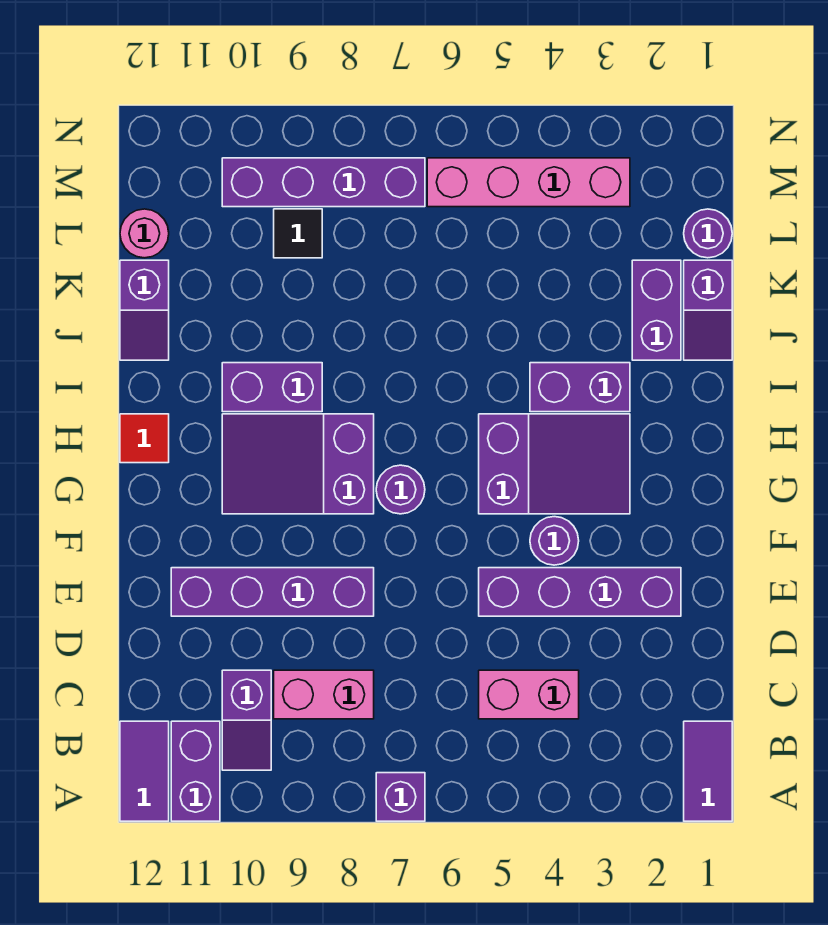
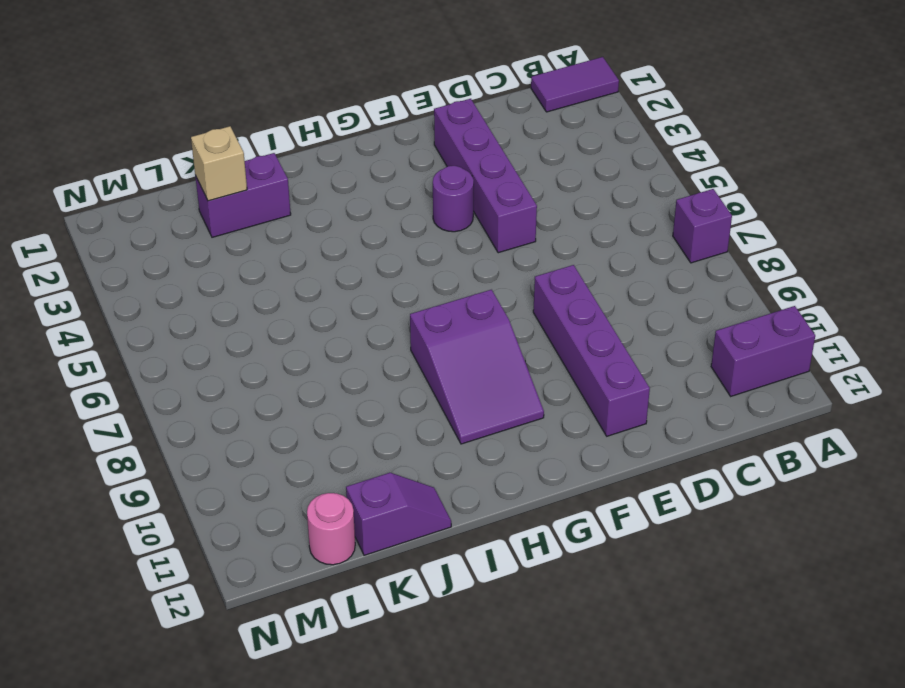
tan brick K2 level 2 -> none
none -> purple tile A12:B12 level 1
none -> purple slope B10:C10 level 1 top C
none -> pink brick C4:C5 level 1

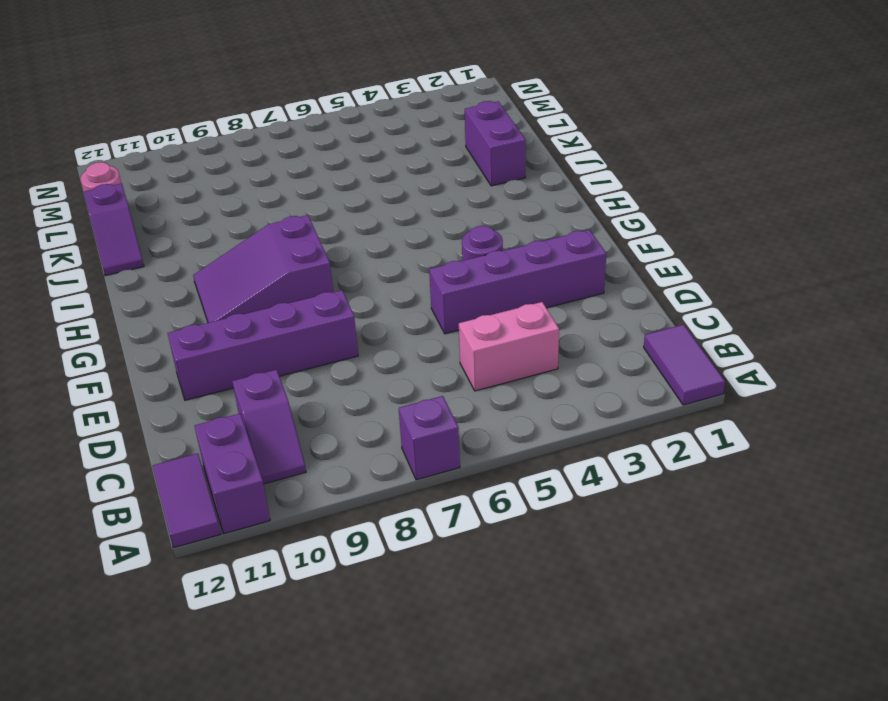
none -> pink brick C8:C9 level 1
none -> purple slope G3:H5 level 1 top 5
none -> purple round brick G7 level 1

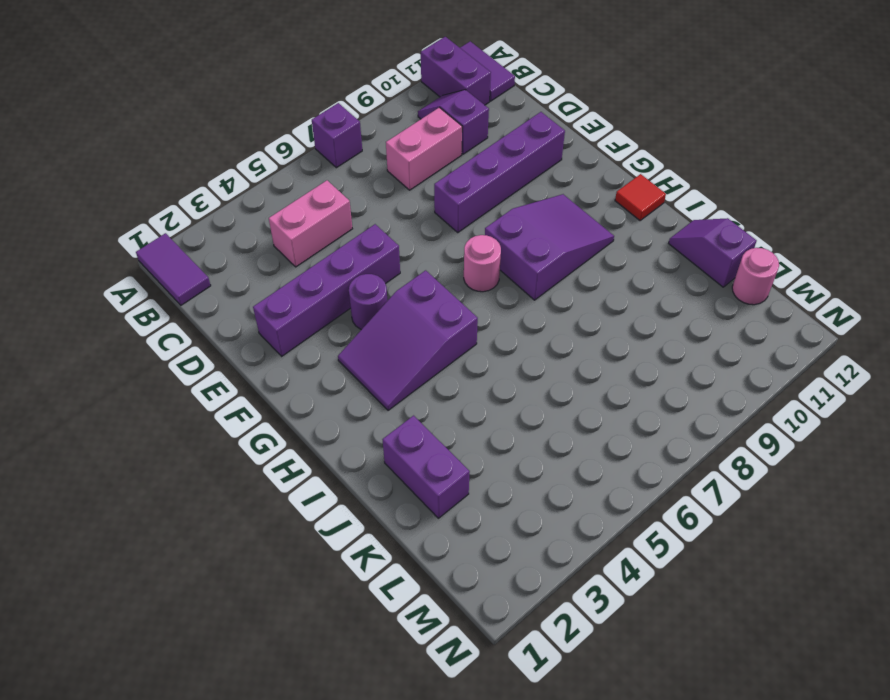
pink round brick G7 level 1 -> purple round brick G7 level 1
none -> purple brick I3:I4 level 1
none -> purple brick I9:I10 level 1
none -> purple slope J1:K1 level 1 top K

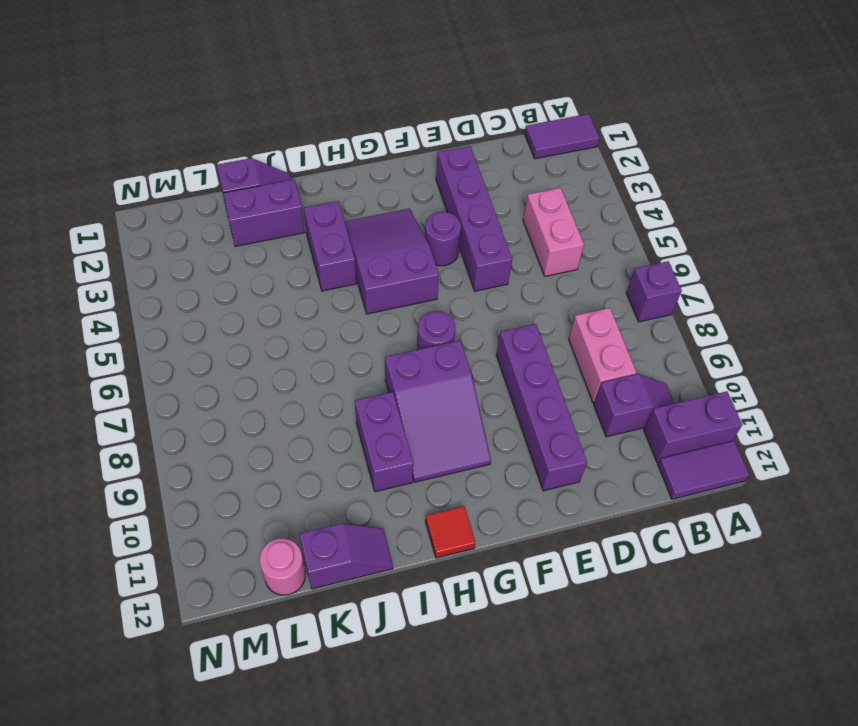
none -> purple round brick L1 level 1
none -> black tile L9 level 1
none -> pink brick M3:M6 level 1

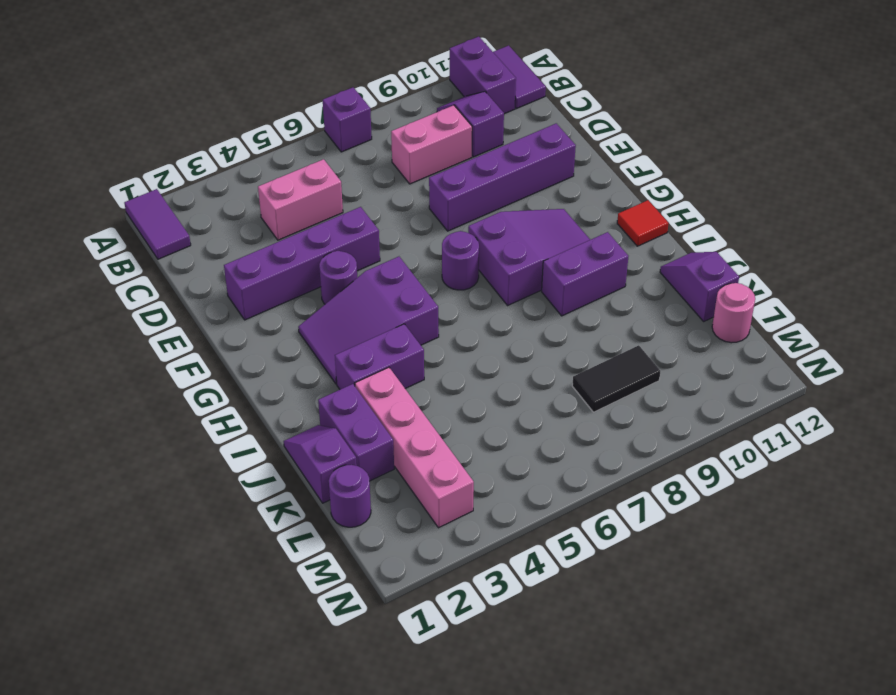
pink brick J3:M3 level 1 -> pink brick M3:M6 level 1
black tile L8:L9 level 1 -> black tile L9 level 1
none -> purple brick M7:M10 level 1

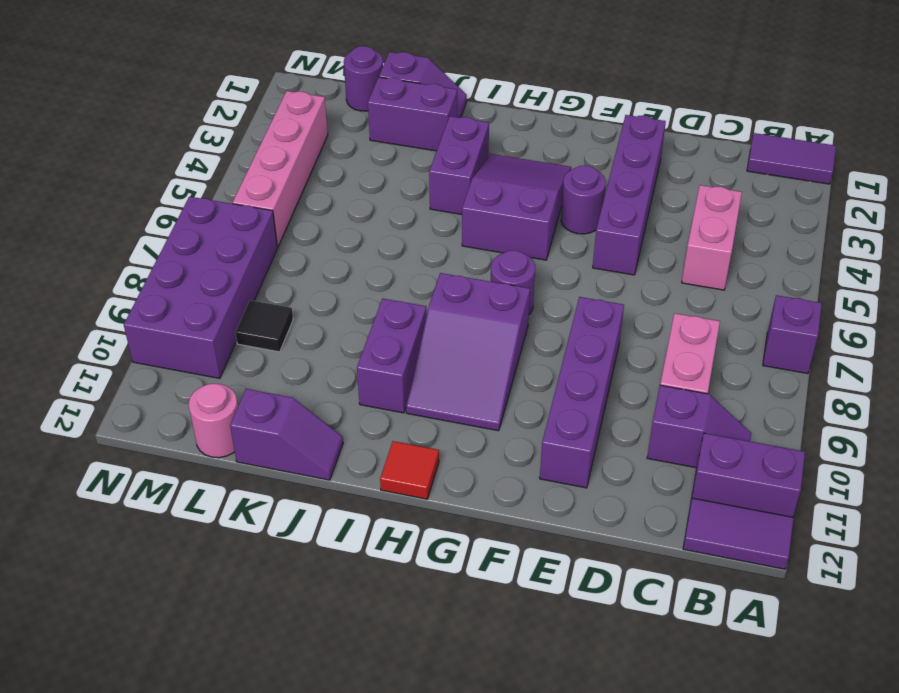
purple brick M7:N10 level 1 -> purple brick M7:M10 level 1

